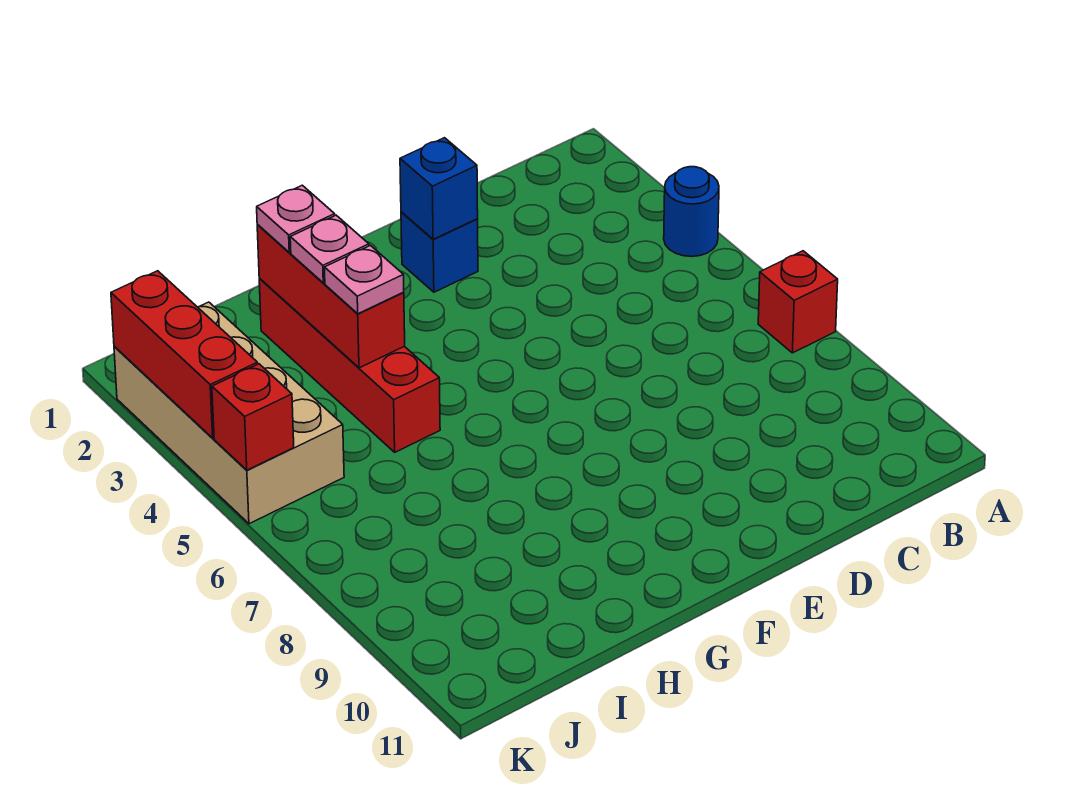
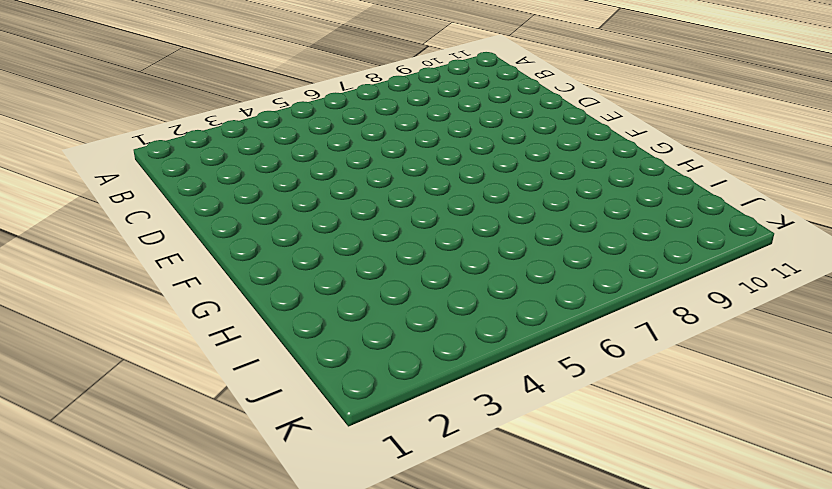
none -> blue round brick A4 level 1
none -> red brick A7 level 1
none -> blue brick E2 level 1

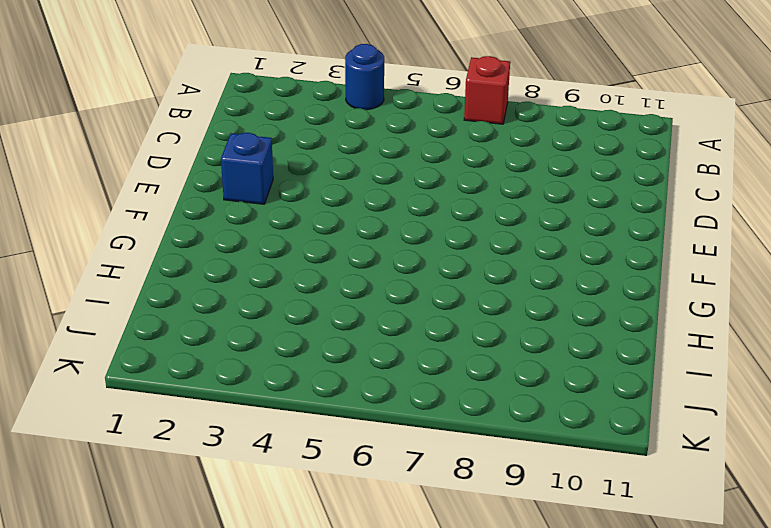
none -> red brick H2:H5 level 1
none -> tan brick J2:K5 level 1
none -> blue brick E2 level 2

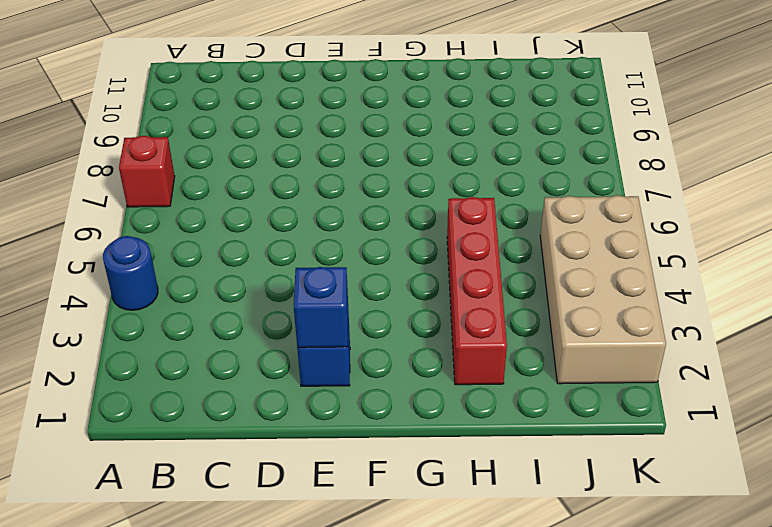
none -> red brick H2:H4 level 2
none -> red brick K2:K4 level 2
none -> red brick K5 level 2

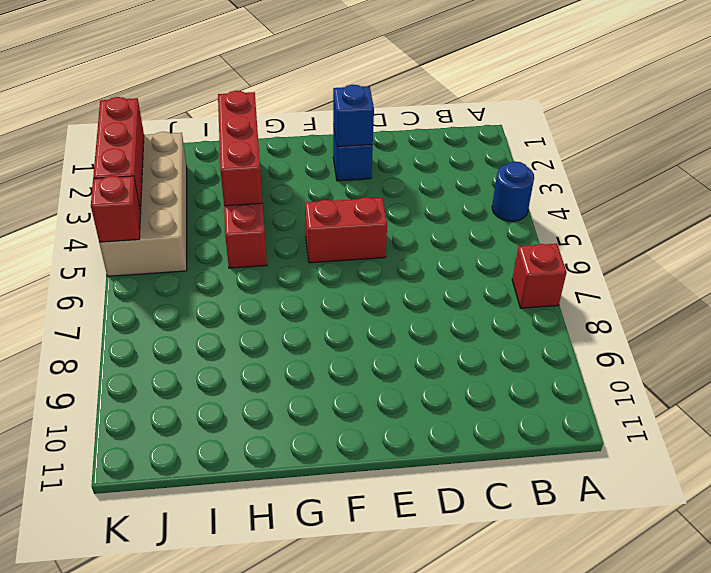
red brick E5:F5 level 1 -> none
none -> pink plate H2 level 3
none -> pink plate H3 level 3
none -> pink plate H4 level 3

